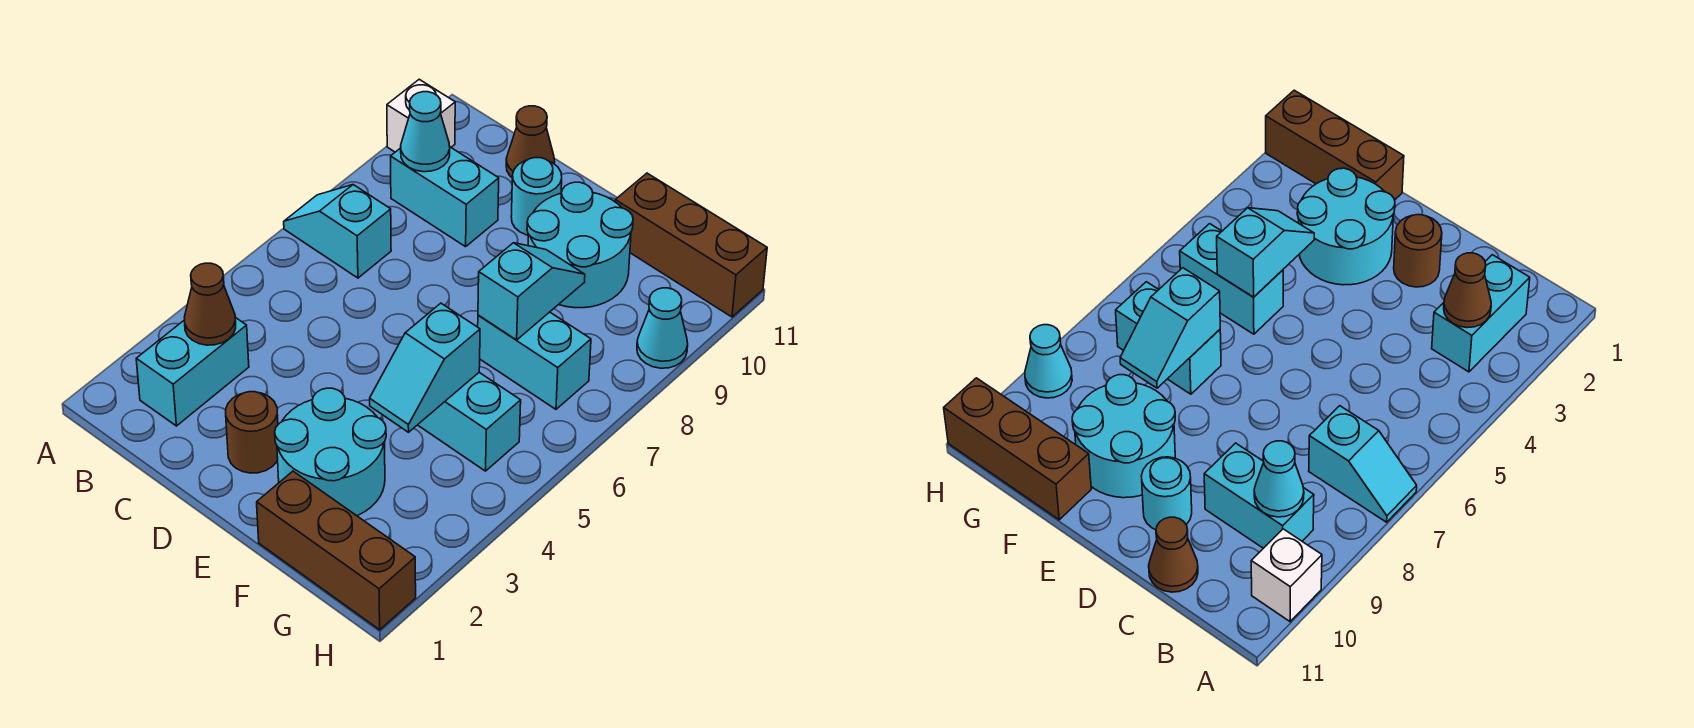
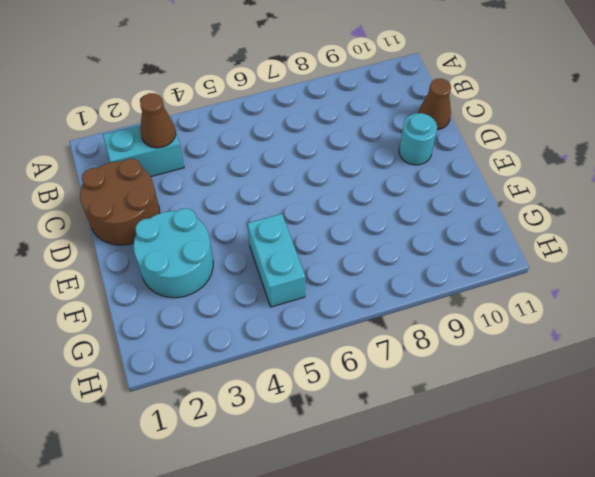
brown round brick C1:D2 level 1 -> brown round brick D2 level 1
none -> cyan slope A7:B7 level 1 top B
none -> white brick A10 level 1
none -> cyan brick B9:C9 level 1

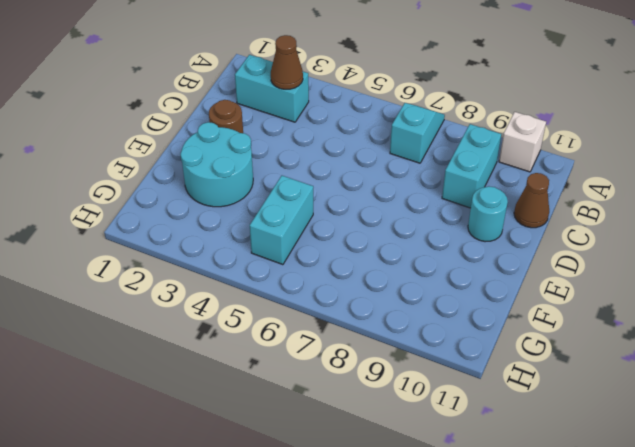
none -> cyan round brick E9:F10 level 1
none -> brown brick F1:H1 level 1
none -> cyan brick F7:G7 level 1

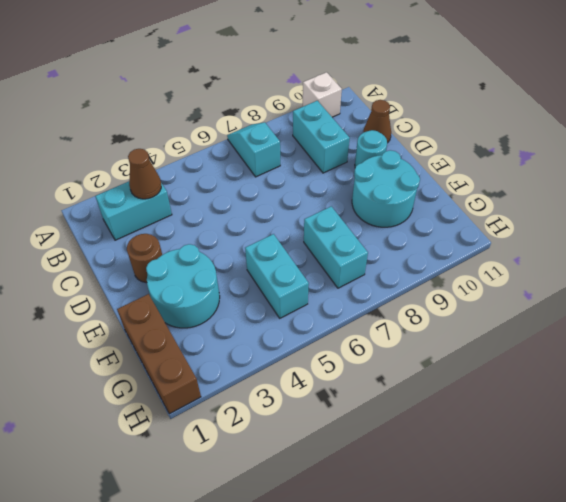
none -> brown brick F11:H11 level 1
none -> cyan cone H9 level 1
none -> cyan cone B9 level 2

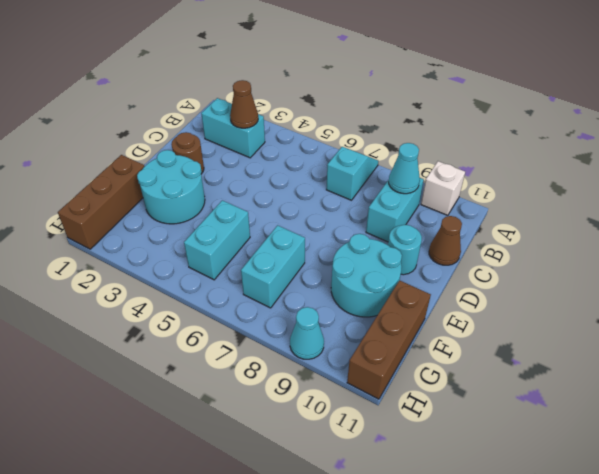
none -> cyan slope F4:F5 level 2 top 5
none -> cyan slope F7:F8 level 2 top 7

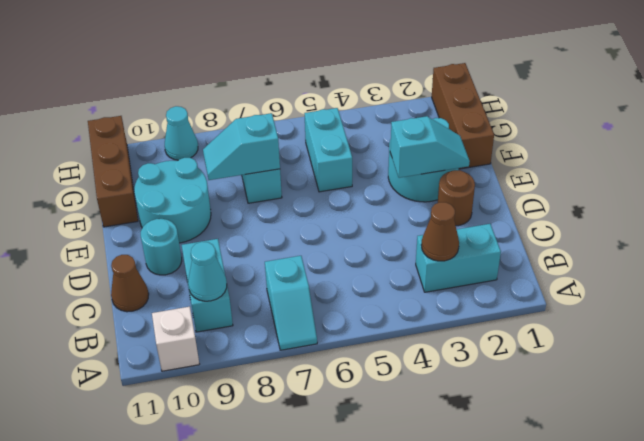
cyan slope E2:E3 level 2 top 3 -> cyan slope F4:F5 level 2 top 5

